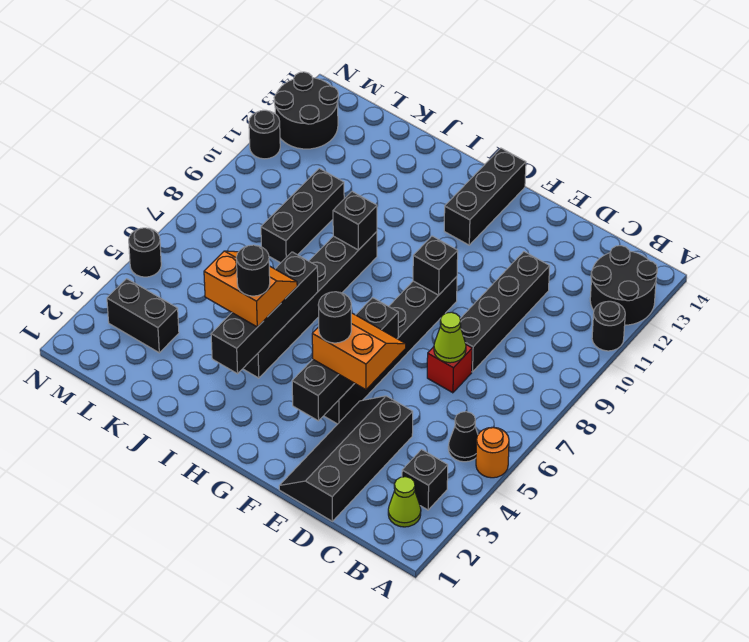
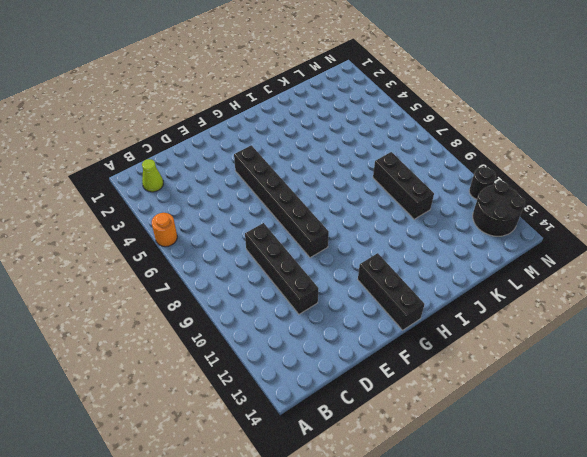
none -> black round brick A11 level 1
none -> black round brick A12:B13 level 1
none -> black brick B3 level 1

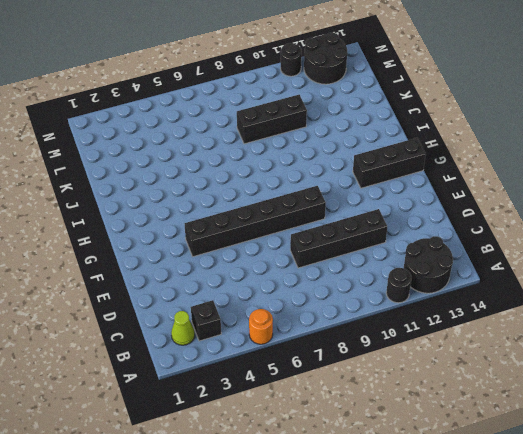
none -> black cone B5 level 1
none -> black slope D1:E4 level 1 top D
none -> red brick D7 level 1

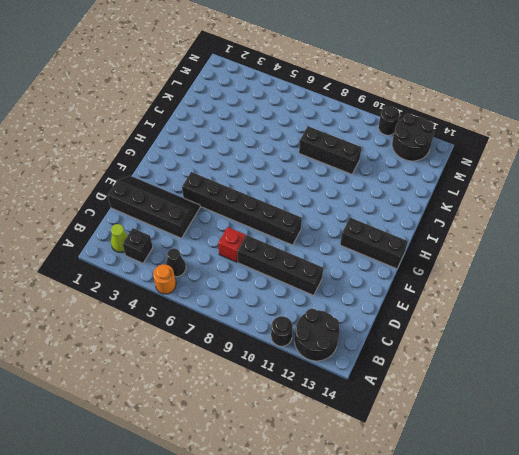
none -> black brick I4:I9 level 1
none -> black brick L3:M3 level 1
none -> black round brick N5 level 1

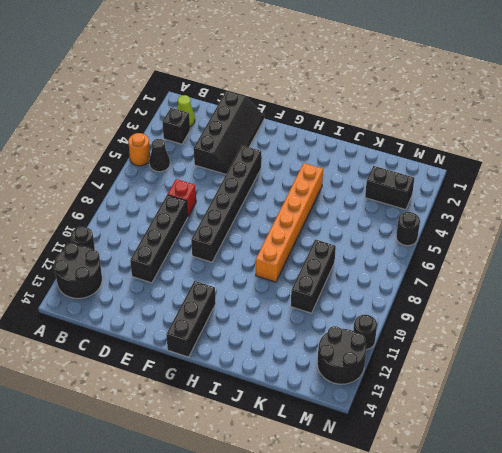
orange brick I4:I9 level 1 -> black brick I4:I9 level 1
none -> lime cone D7 level 2
none -> black brick F3:F6 level 2
none -> black brick F9 level 2

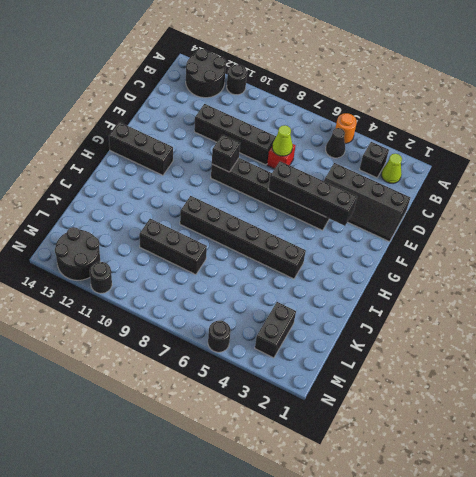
none -> black brick I3:I6 level 2
none -> black brick I9 level 2
none -> orange slope E4:F5 level 3 top 4

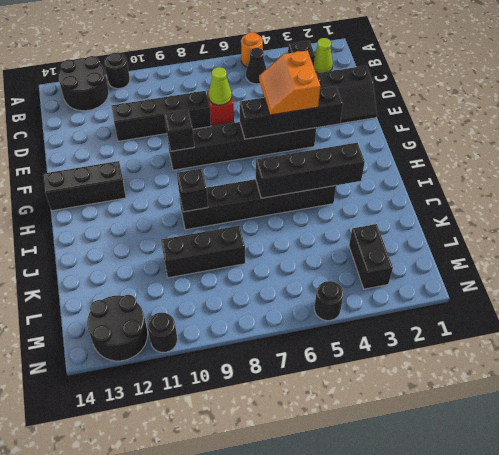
none -> orange slope I4:J5 level 3 top 4
none -> black round brick F4 level 4
none -> black round brick I4 level 4

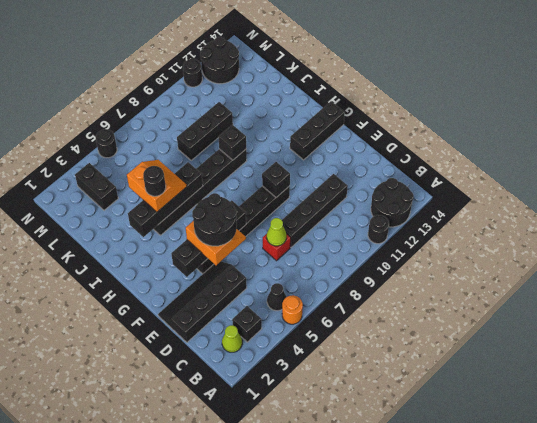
black round brick E4:F5 level 4 -> black round brick F4 level 4

